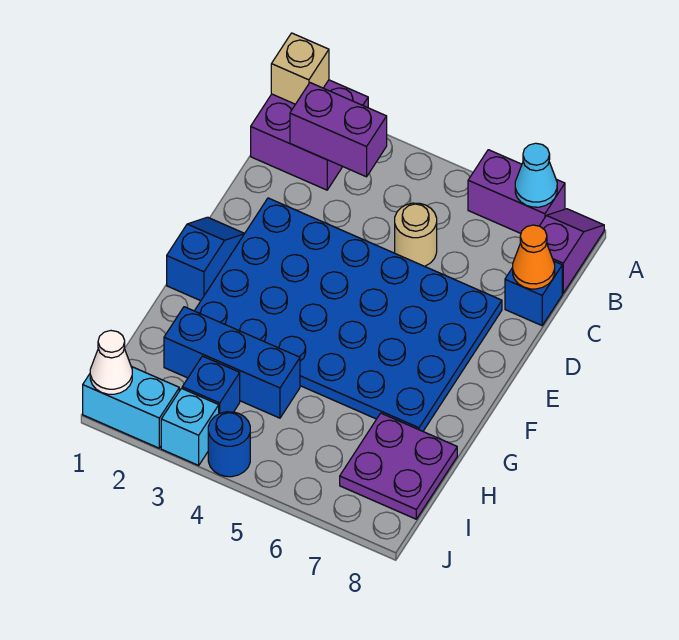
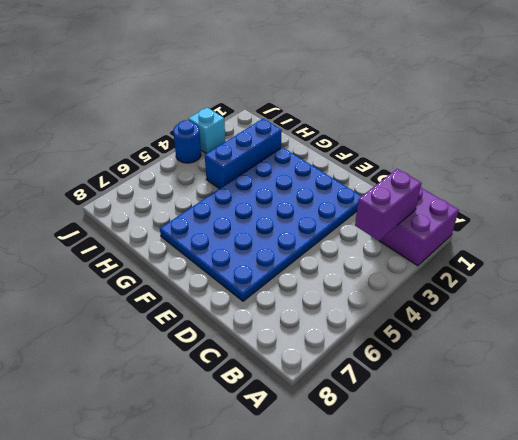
none -> purple brick A6:A7 level 1
none -> purple slope A8:B8 level 1 top B
none -> tan round brick C5 level 1

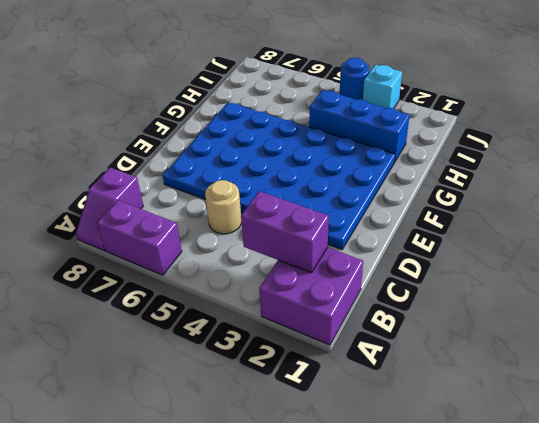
none -> blue brick C8 level 1
none -> blue slope E1:F1 level 1 top F
none -> purple plate H7:I8 level 1

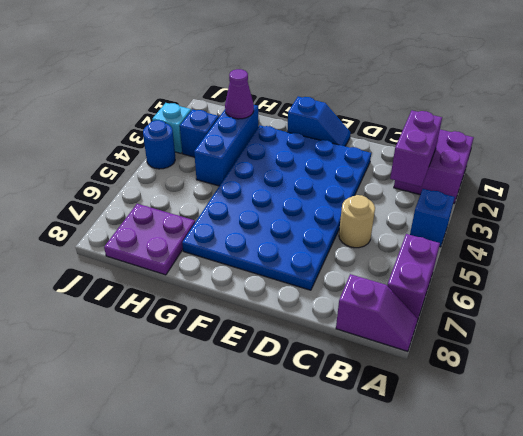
blue brick A4 level 1 -> blue brick C8 level 1
purple cone H2 level 2 -> none
none -> cyan brick J1:J2 level 1
none -> tan brick A1 level 2
none -> cyan cone A7 level 2

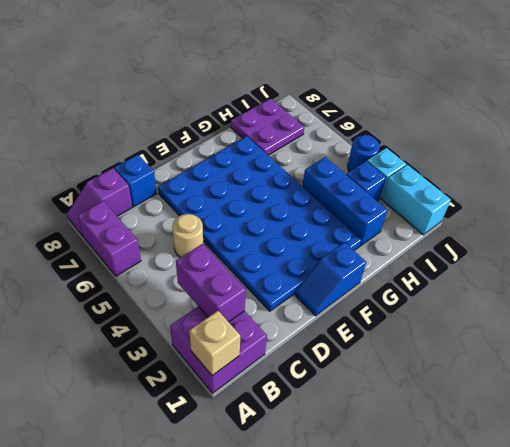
none -> cyan cone A7 level 2
none -> orange cone C8 level 2
none -> white cone J1 level 2

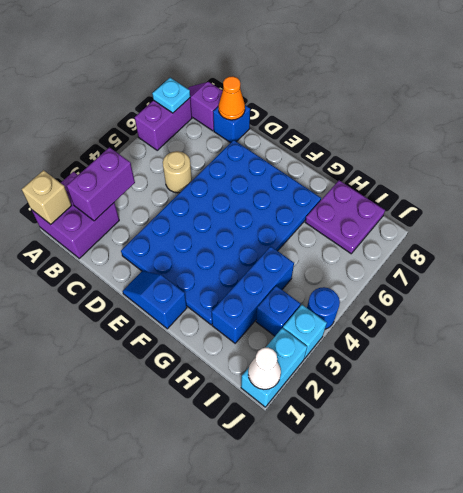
cyan plate A7 level 2 -> cyan cone A7 level 2

